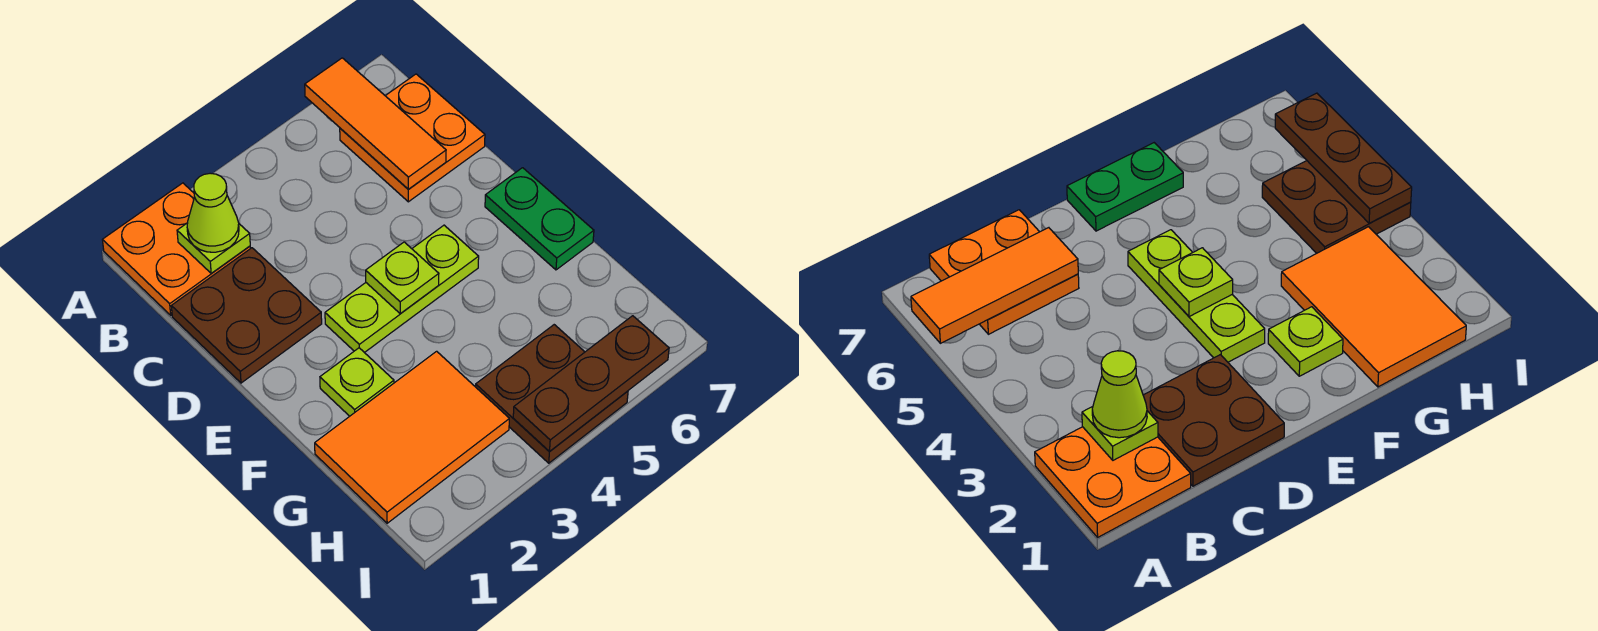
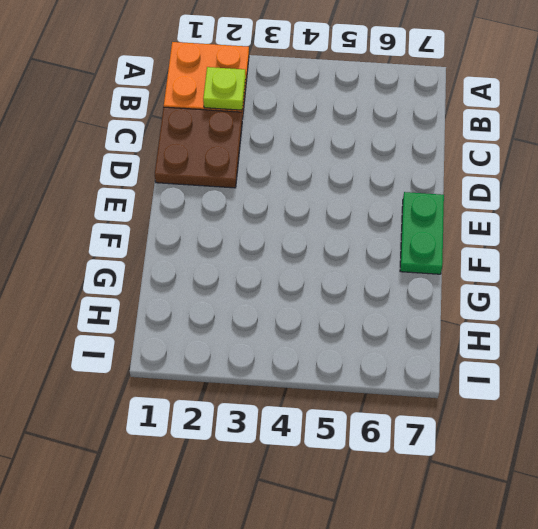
none -> orange plate B6:C7 level 1
none -> lime plate E3:E5 level 1
none -> lime plate F2 level 1

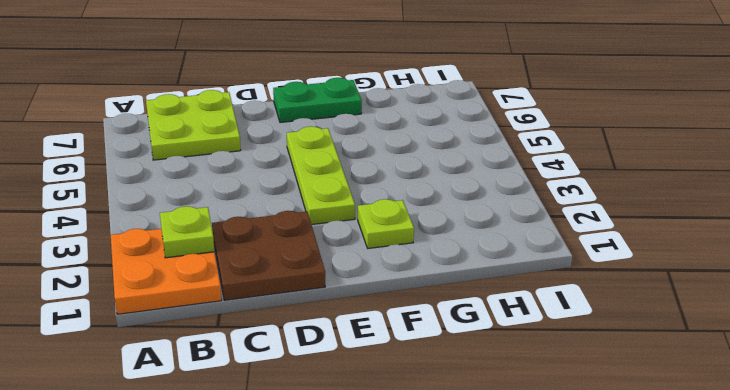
lime plate B6:C7 level 1 -> orange plate B6:C7 level 1
none -> orange tile G1:H3 level 1
none -> brown plate H4:I5 level 1
none -> orange tile A6:C6 level 2

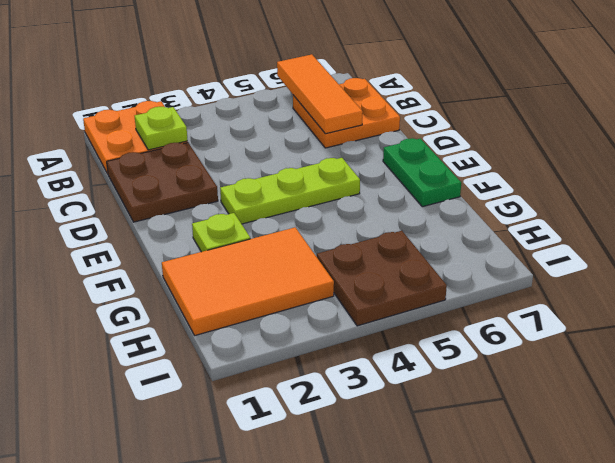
none -> lime plate E4 level 2
none -> brown plate I4:I6 level 2
none -> lime cone B2 level 3

